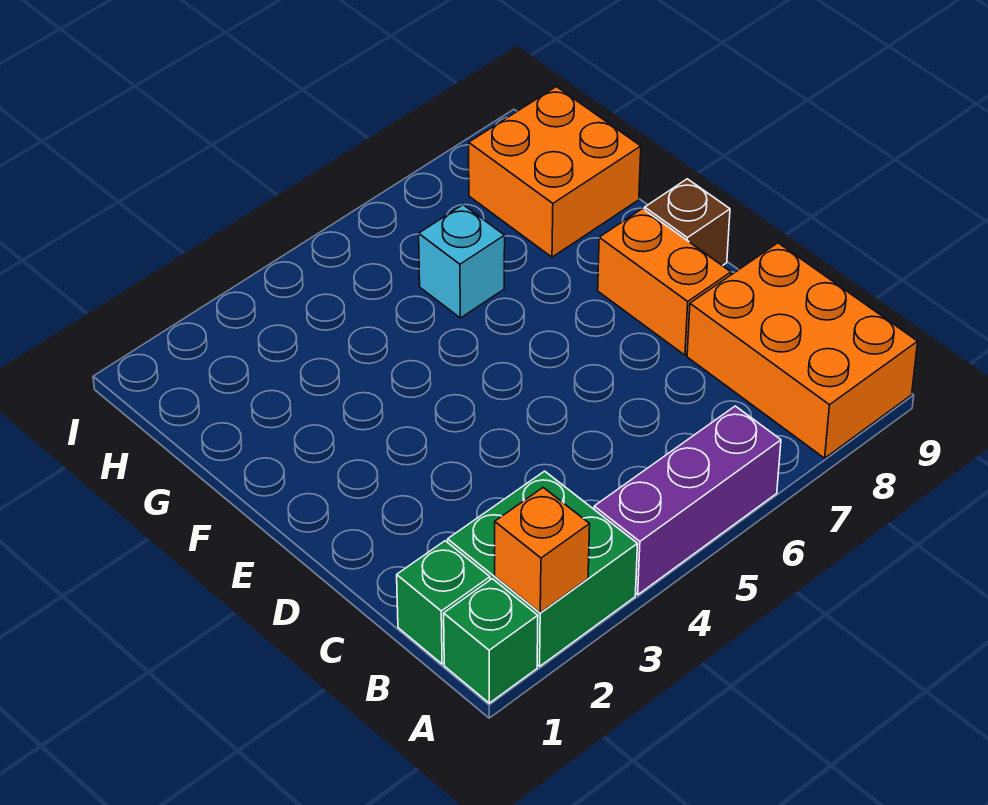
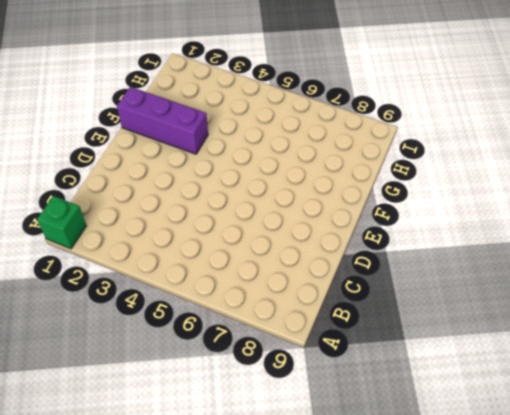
purple brick F1:F3 level 1 -> purple brick A4:A6 level 1
none -> green brick A2:B3 level 1
none -> orange brick A8:C9 level 1

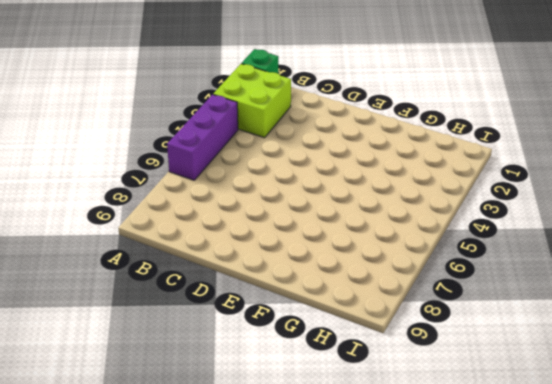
lime brick A2:B3 level 1 -> green brick A2:B3 level 1
none -> orange brick A8:C9 level 1
none -> green brick B1 level 1

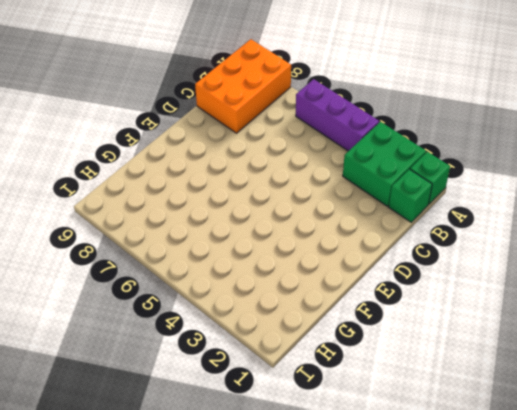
none -> orange brick D8:E8 level 1
none -> brown brick E9 level 1

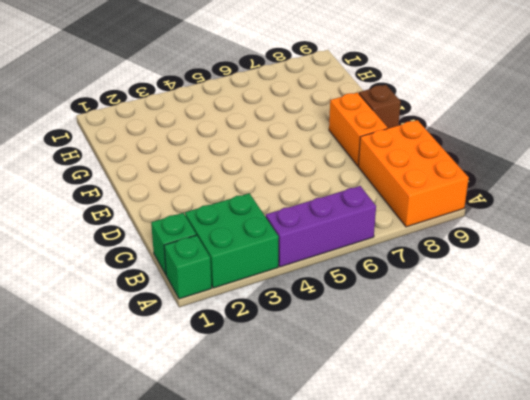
none -> cyan brick G6 level 1
none -> orange brick G8:H9 level 1

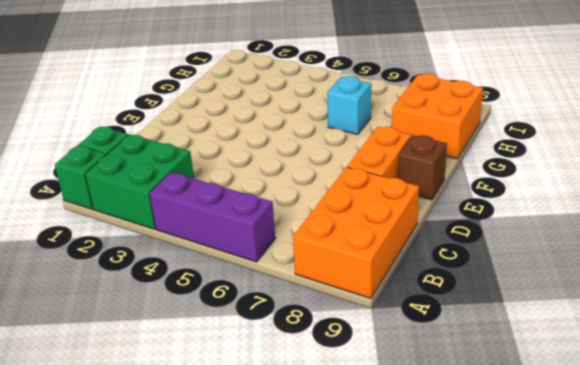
none -> orange brick A2 level 2

